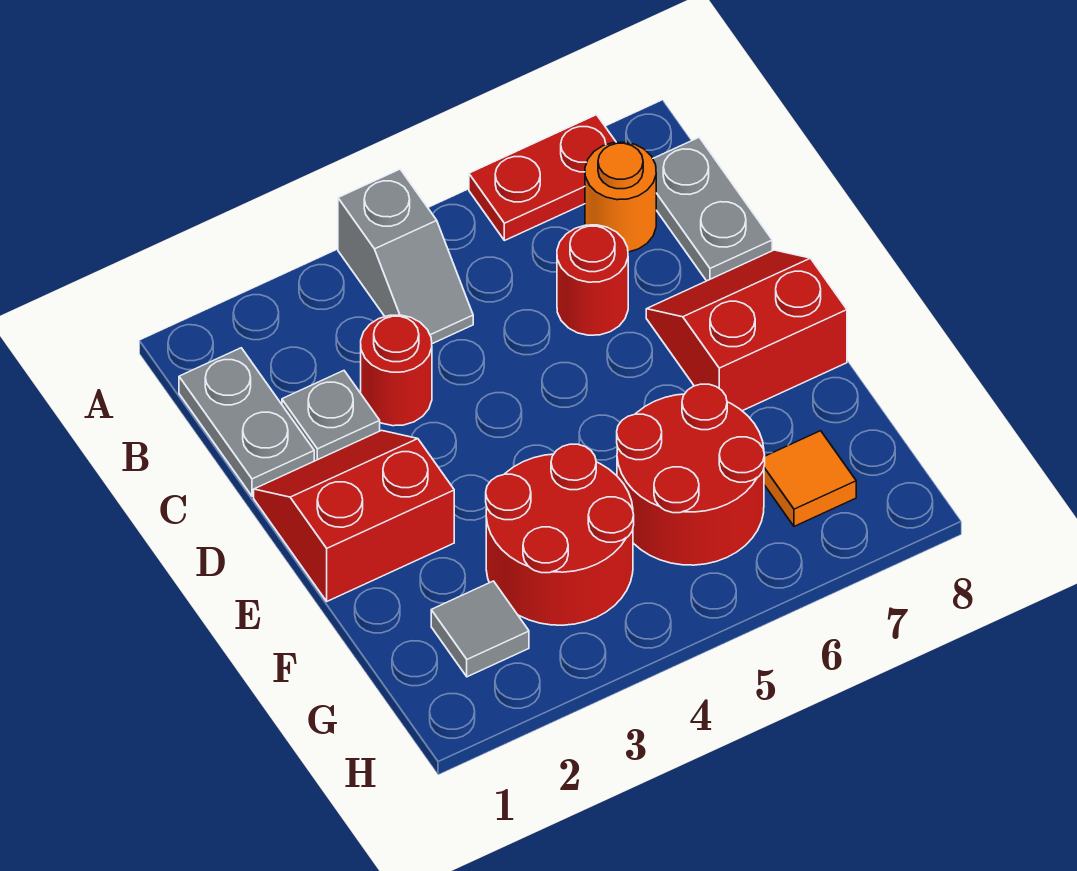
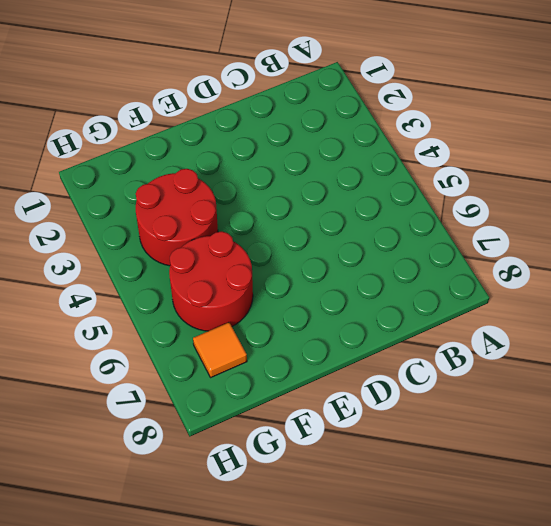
none -> grey slope A4:B4 level 1 top A
none -> red plate A6:A7 level 1
none -> grey plate B1:C1 level 1

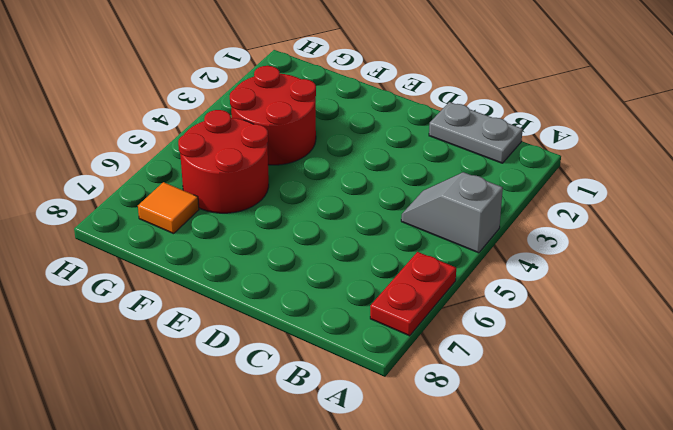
none -> orange round brick B7 level 1
none -> grey plate B8:C8 level 1
none -> grey plate C2 level 1

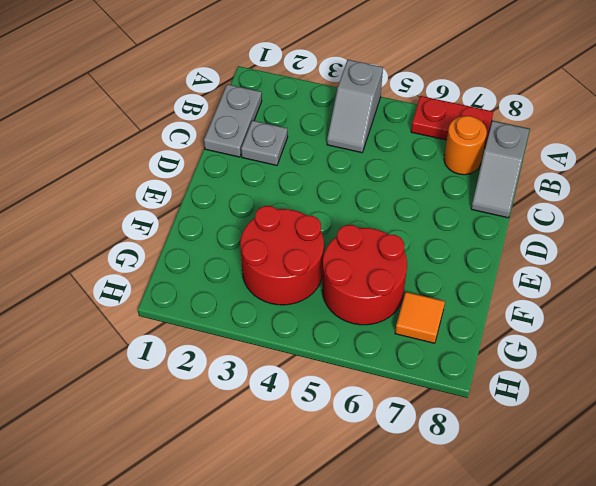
grey slope B8:C8 level 1 top B -> grey plate B8:C8 level 1
none -> red round brick C3 level 1
none -> red round brick C6 level 1
none -> red slope D1:E2 level 1 top E

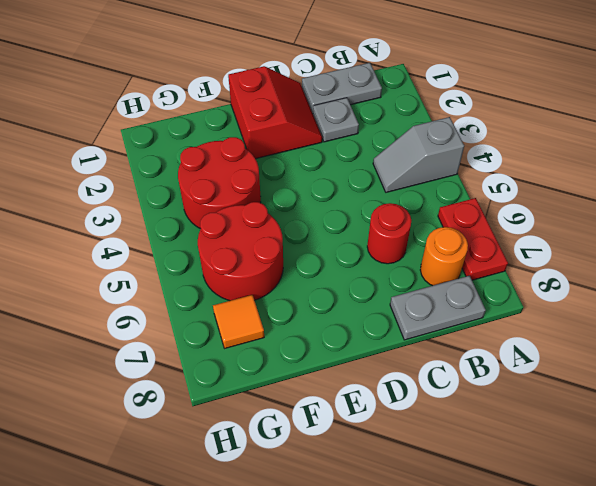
none -> red round brick C3 level 1
none -> red slope D7:E8 level 1 top E
none -> grey tile G2 level 1

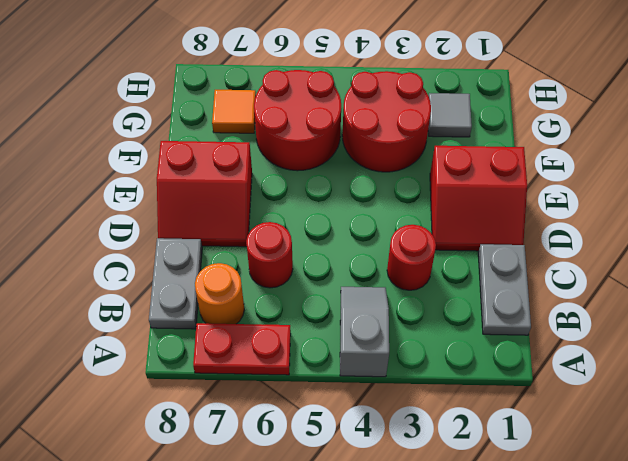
none -> grey plate C2 level 1

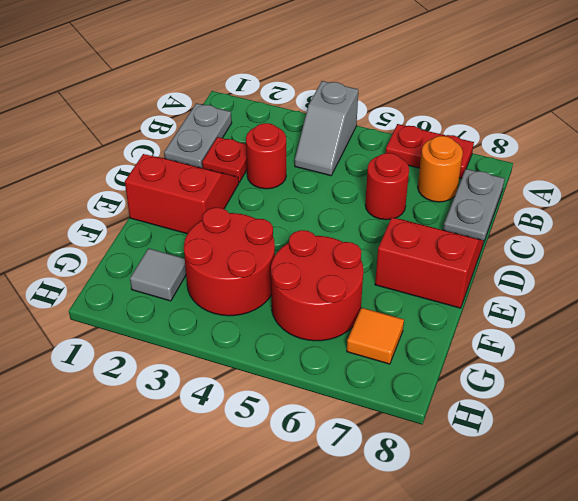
red plate C2 level 1 -> grey plate C2 level 1

